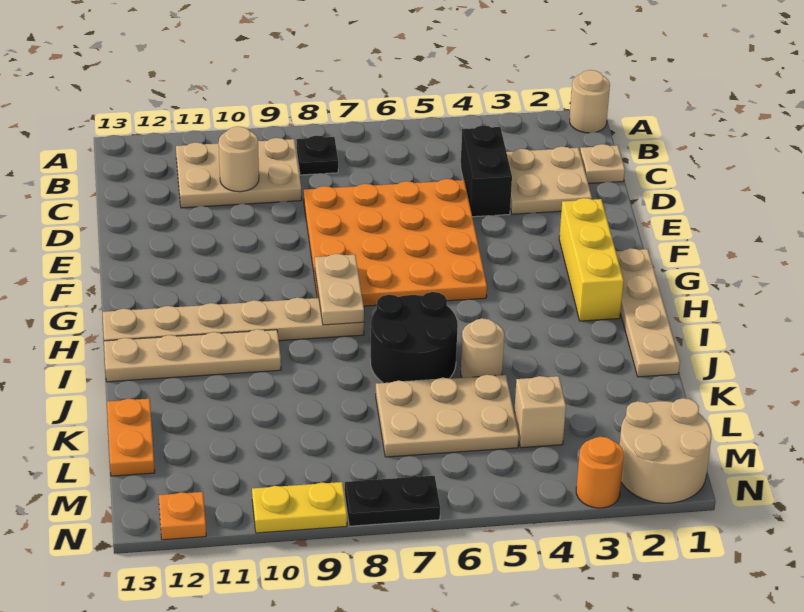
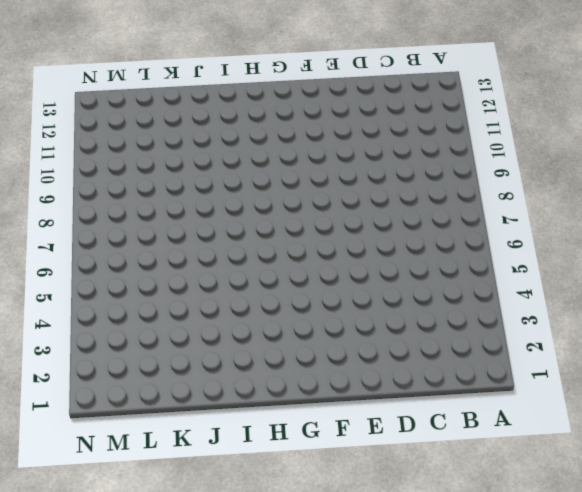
none -> tan round brick A1 level 1
none -> black plate B8 level 1
none -> tan plate B9:C11 level 1

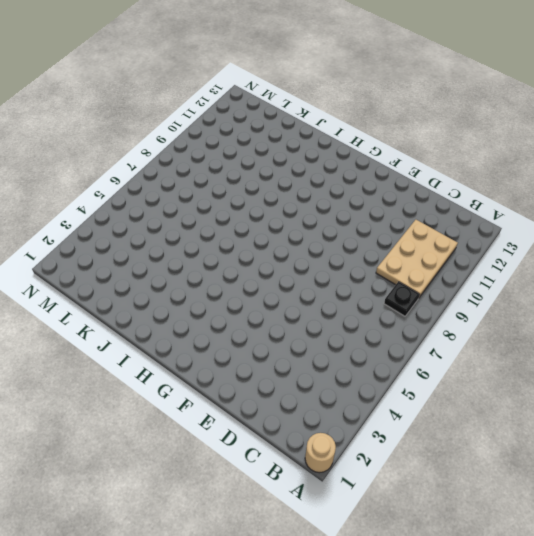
none -> tan plate C1 level 1
none -> tan plate C2:D3 level 1
none -> black brick C4:D4 level 1

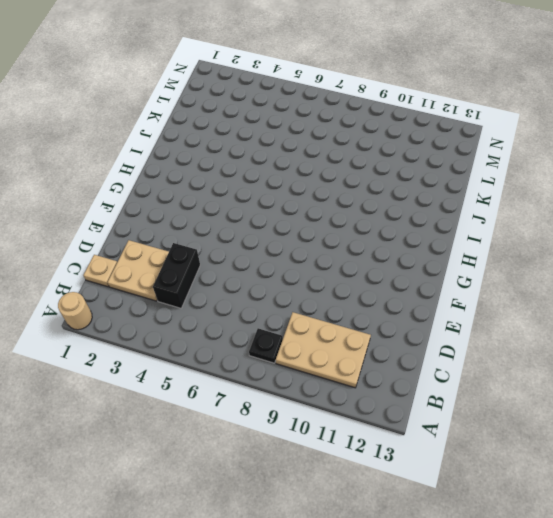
none -> orange plate D5:G8 level 1
none -> yellow brick F2:H2 level 1
none -> tan plate G1:J1 level 1

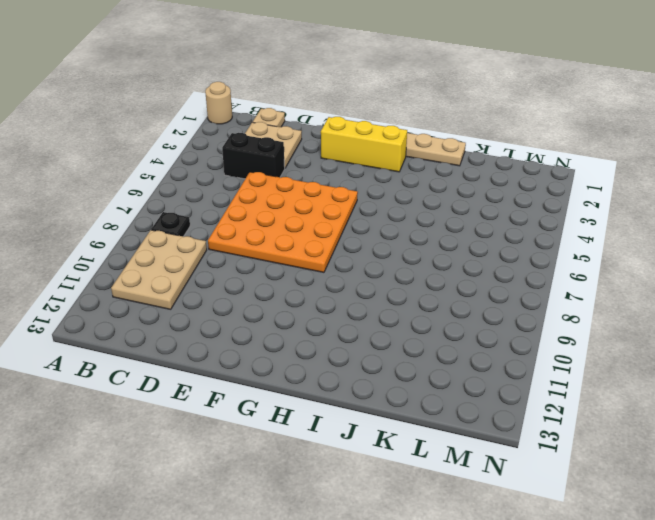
none -> tan plate H8:H13 level 1
none -> black round brick I6:J7 level 1
none -> tan plate I10:I13 level 1

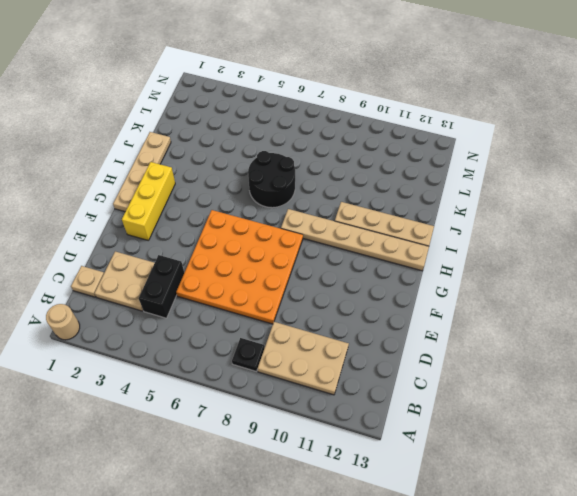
none -> tan round brick J5 level 1
none -> tan plate K5:L7 level 1
none -> orange plate K13:L13 level 1

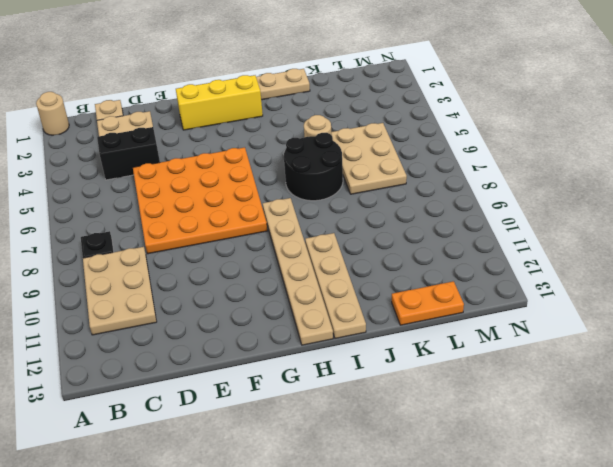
none -> tan brick L4 level 1
none -> tan round brick M1:N2 level 1
none -> orange round brick N3 level 1

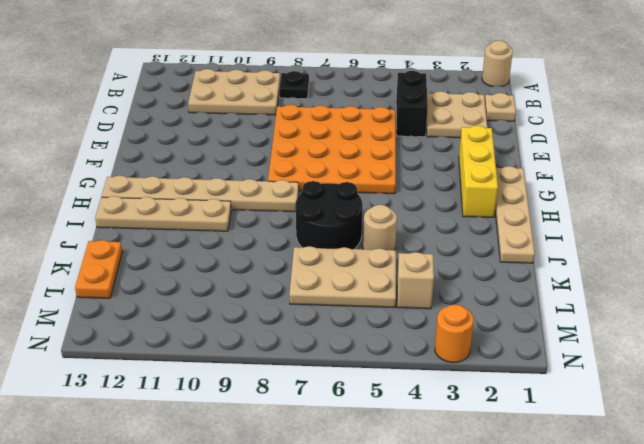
none -> tan round brick M1:N2 level 1
none -> black plate N7:N8 level 1
none -> yellow plate N9:N10 level 1

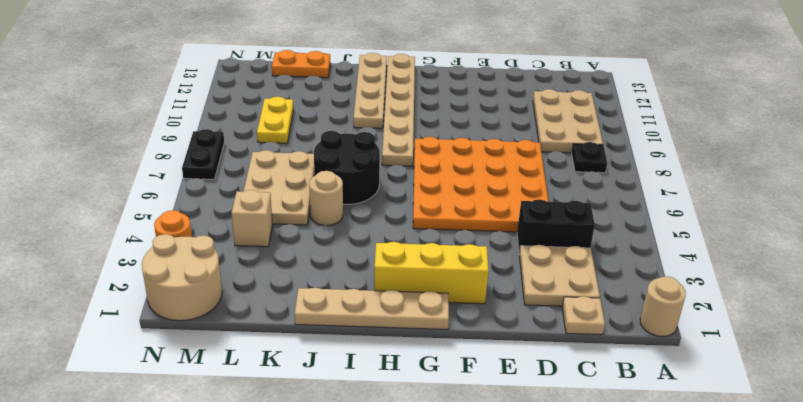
yellow plate L9:L10 level 1 -> yellow plate N9:N10 level 1
none -> orange plate N12 level 1
none -> tan round brick C10 level 2
none -> tan plate G8:H8 level 2

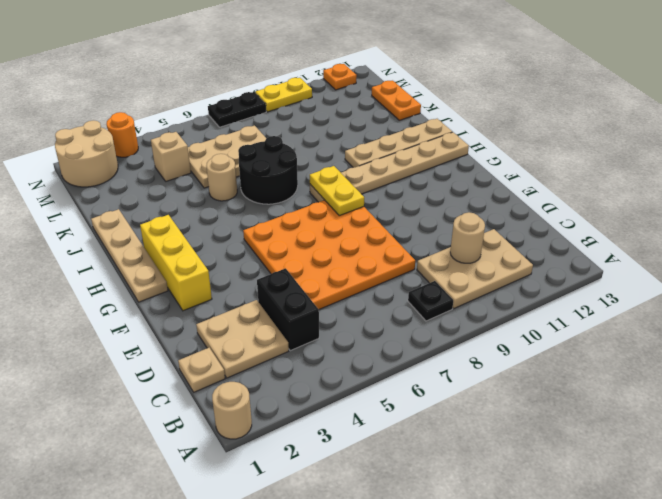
yellow plate G8:H8 level 2 -> tan plate G8:H8 level 2

